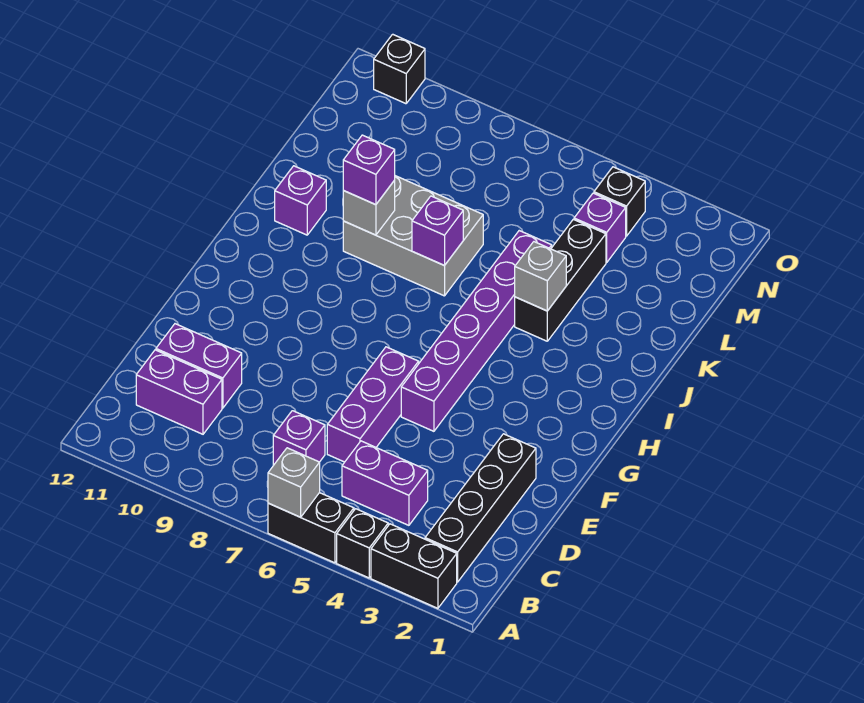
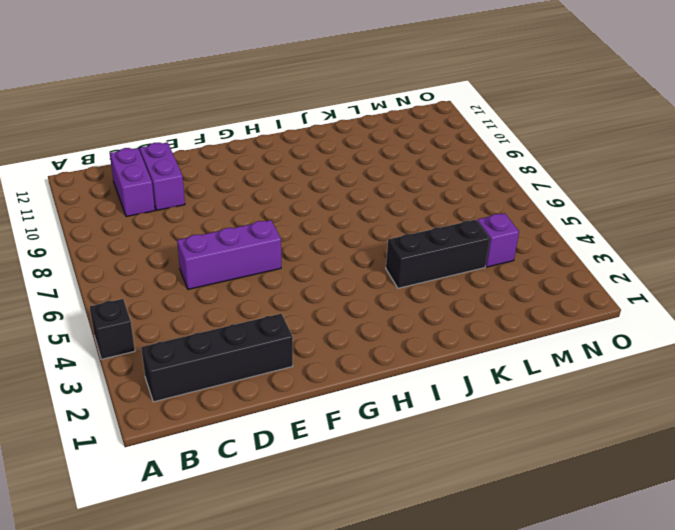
none -> black brick A2:A3 level 1
none -> black brick A5:A6 level 1
none -> purple brick C4:C5 level 1

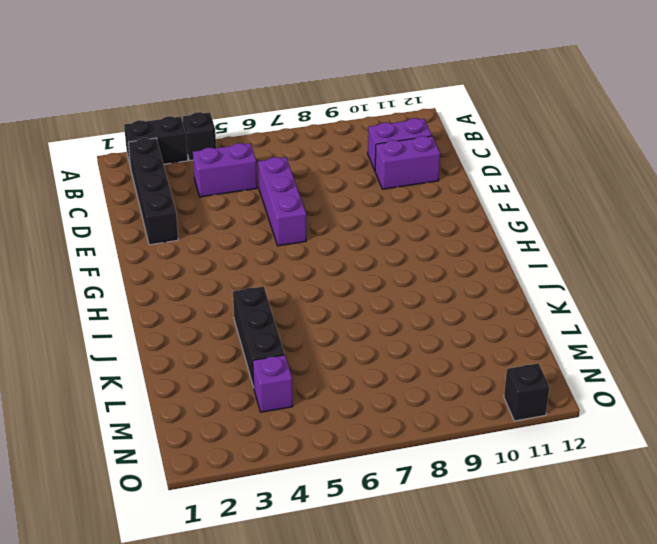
none -> black brick A5:A6 level 1
none -> purple brick C7 level 1
none -> purple brick F5:K5 level 1

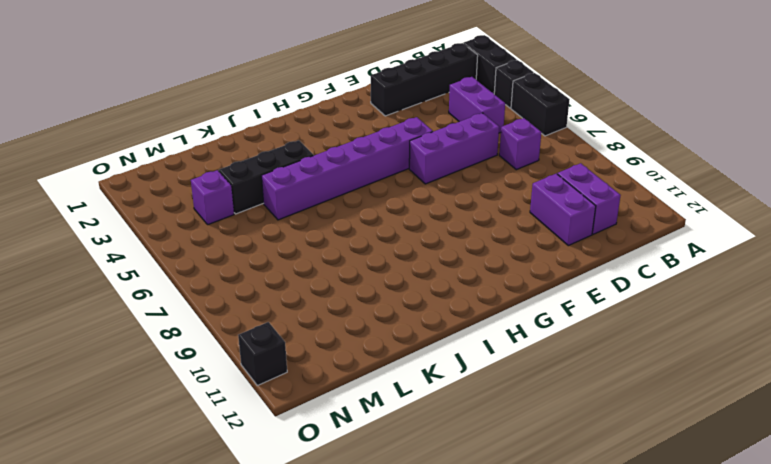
none -> grey brick J7:K9 level 1
none -> purple brick J11 level 1
none -> black brick N4 level 1

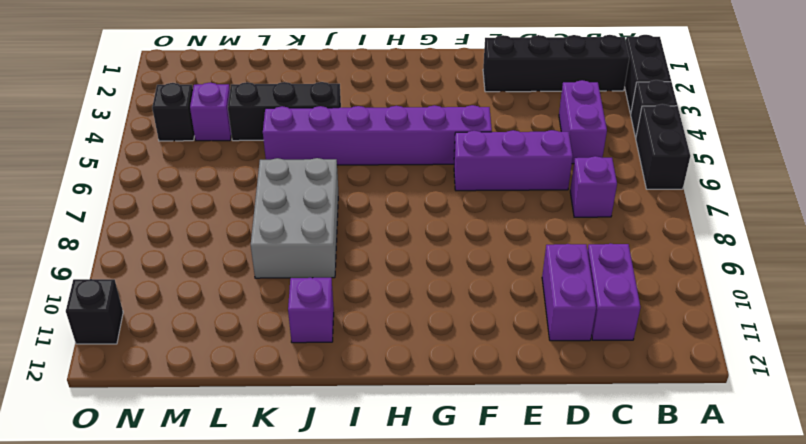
none -> grey brick A6 level 2
none -> grey brick J4 level 2
none -> purple brick J7 level 2

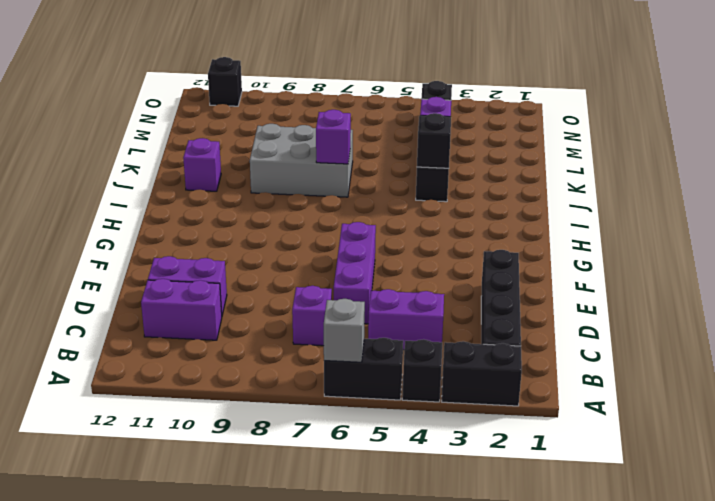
black brick J4 level 2 -> grey brick J4 level 2
none -> purple brick F5:K5 level 1
none -> grey brick J9 level 2
none -> purple brick J9 level 3

